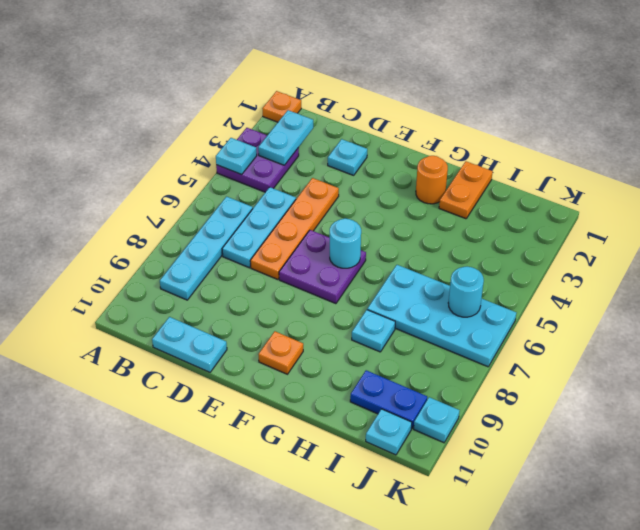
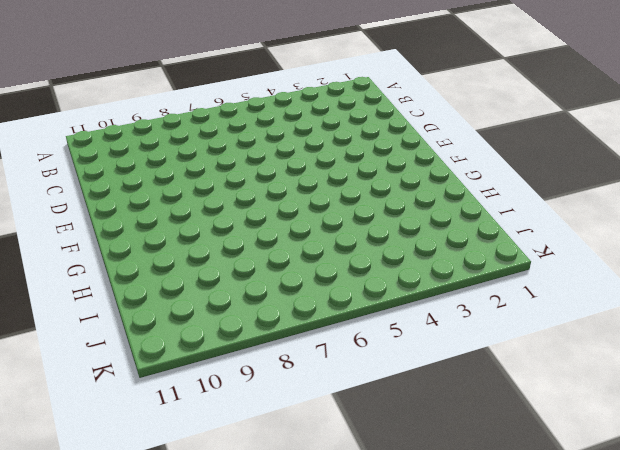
none -> orange plate A1 level 1
none -> purple plate A3:B4 level 1
none -> cyan plate B6:B9 level 1

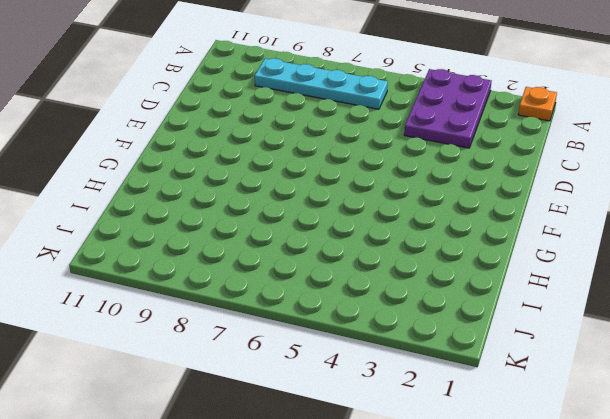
purple plate A3:C4 level 1 -> purple plate A3:B4 level 1
none -> cyan plate C5:C7 level 1
none -> cyan plate C11:D11 level 1
none -> cyan plate D2 level 1

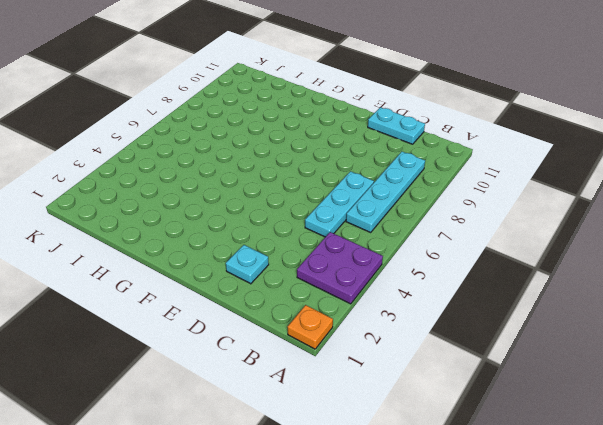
none -> orange plate D4:D7 level 1
none -> purple plate E6:F7 level 1
none -> orange plate F10 level 1

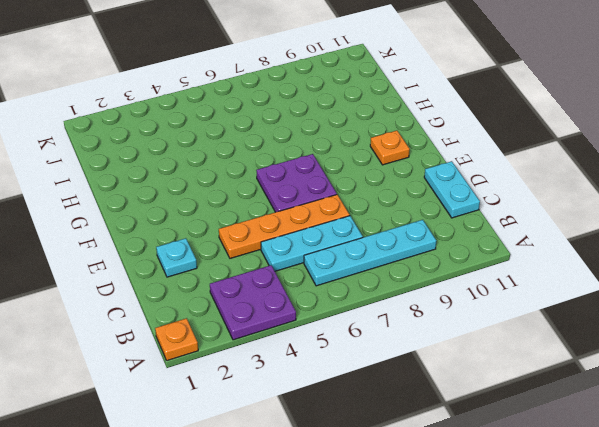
none -> orange round brick G2 level 1
none -> orange plate H1:H2 level 1
none -> cyan plate H6:K7 level 1

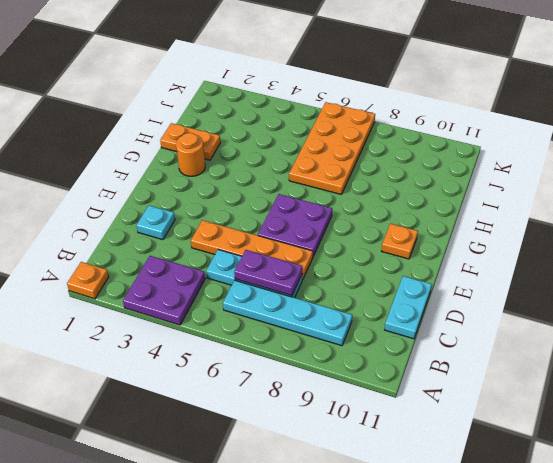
purple plate C6:C7 level 2 -> none
orange plate H6:K7 level 1 -> cyan plate H6:K7 level 1
none -> cyan plate H8 level 1
none -> blue plate I10:J10 level 1
none -> cyan plate J11 level 1

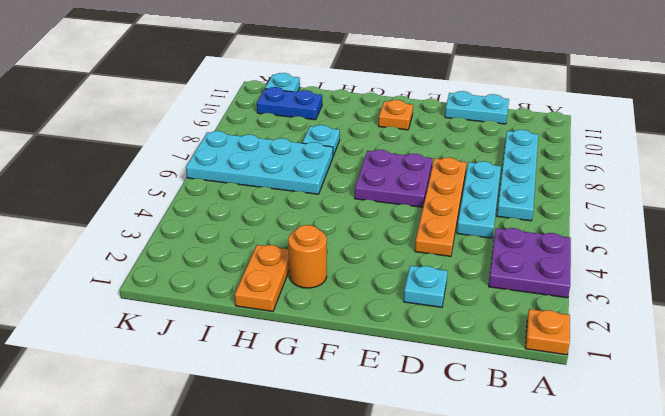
none -> cyan plate K10 level 1
none -> cyan plate A4 level 2
none -> cyan plate B2:B3 level 2

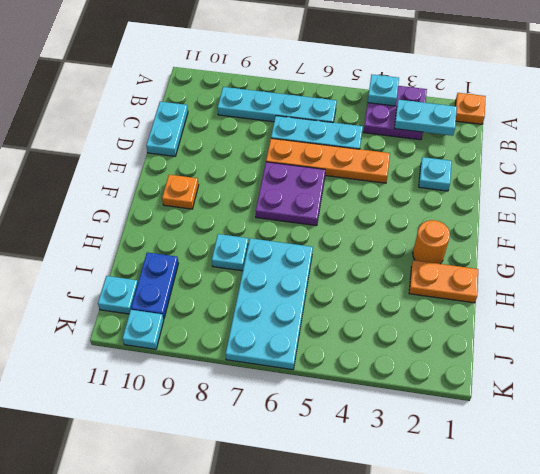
none -> cyan round brick F6 level 2
none -> cyan round brick J6 level 2

